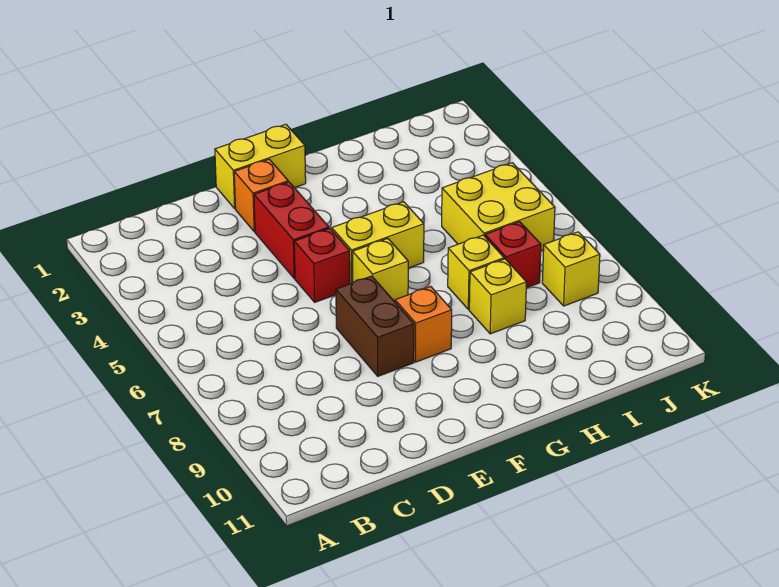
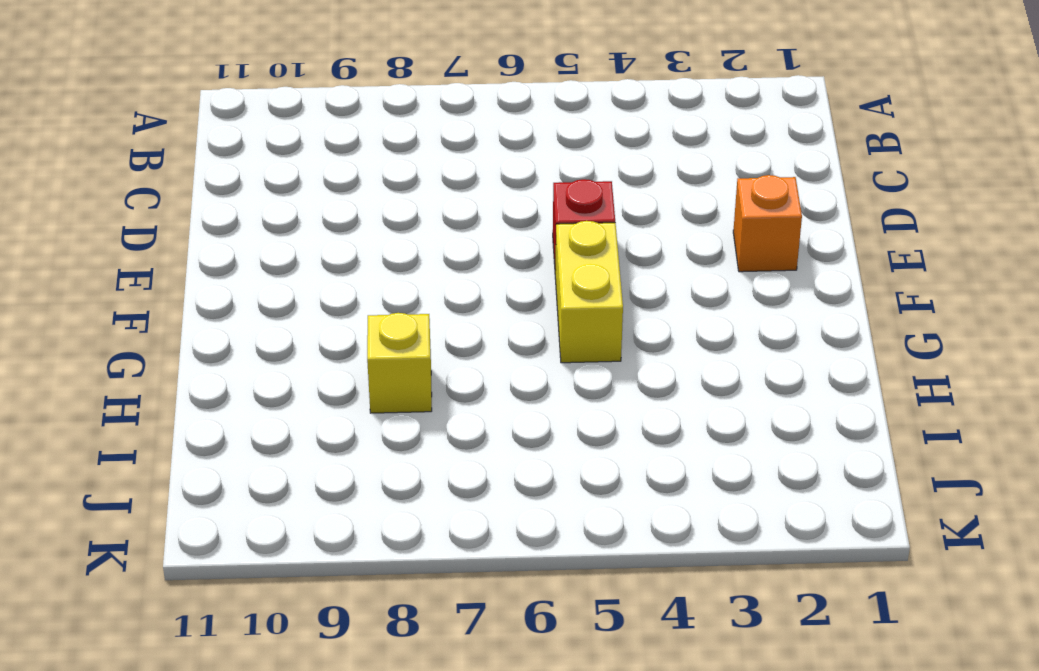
none -> yellow brick E1:F1 level 1
none -> red brick E3:E4 level 1
none -> brown brick E7:E8 level 1

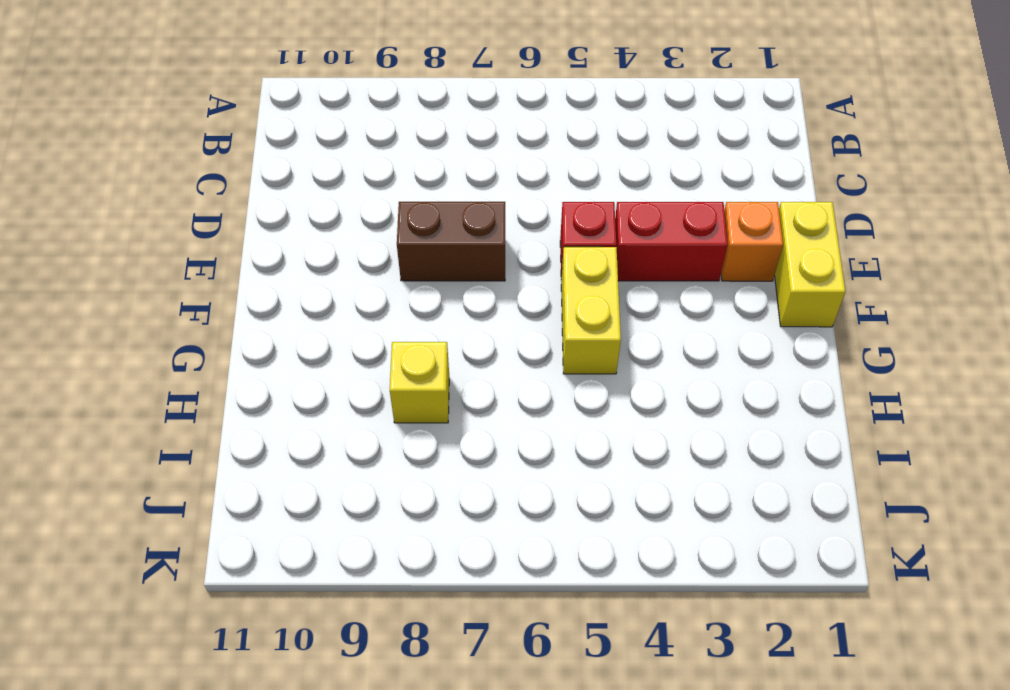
none -> yellow brick F6 level 1
none -> orange brick F8 level 1
none -> yellow brick H7 level 1

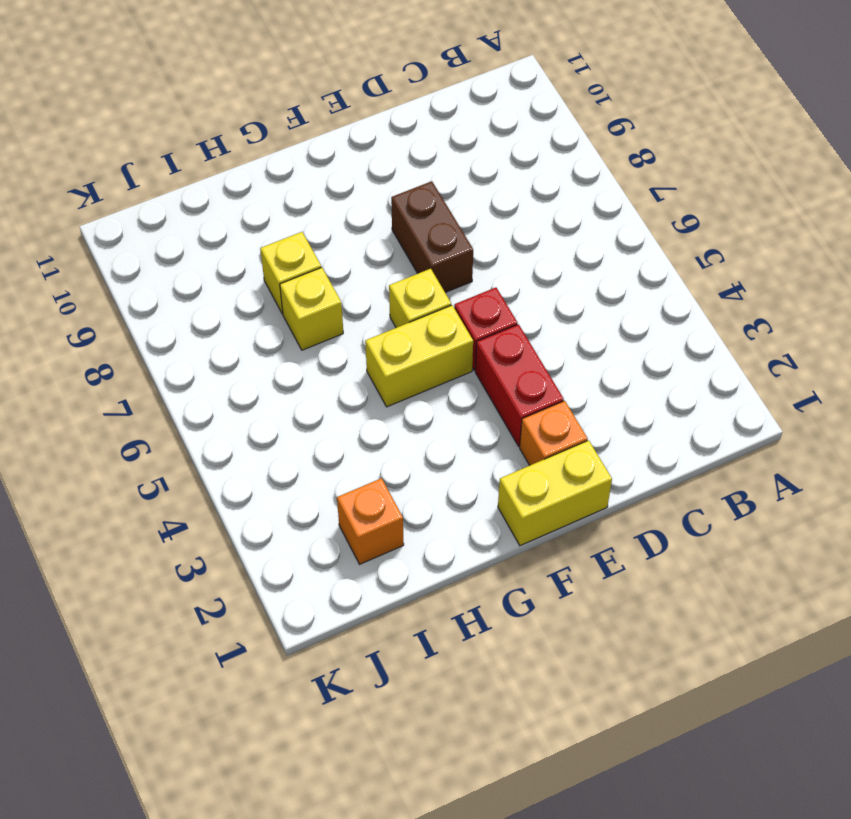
orange brick I2 level 1 -> orange brick F8 level 1
none -> yellow brick I5:J6 level 1
none -> red brick I7 level 1
none -> yellow brick J8 level 1

